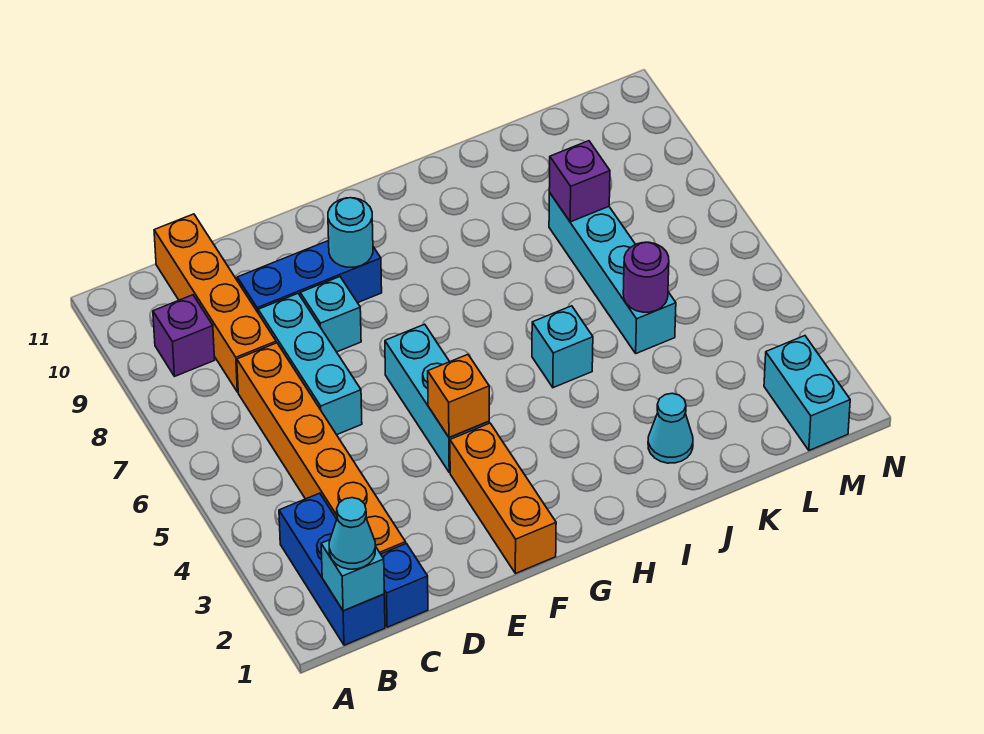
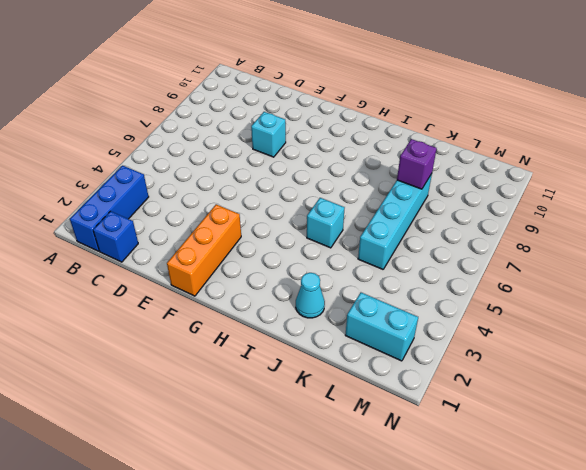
cyan brick L2:M2 level 1 -> cyan brick M1:M2 level 1
none -> purple brick B9 level 1
none -> orange brick C2:C7 level 1
none -> orange brick C8:C11 level 1

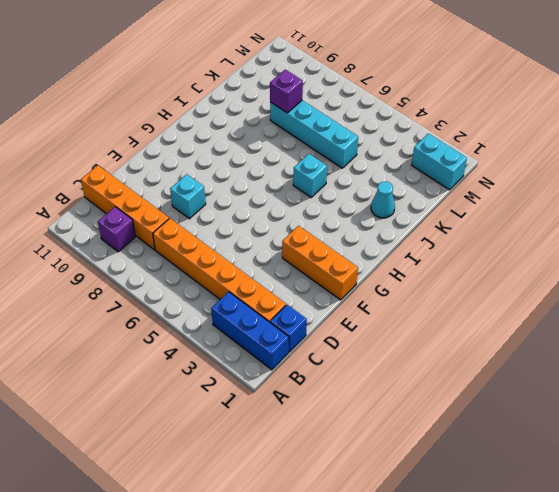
none -> cyan brick D6:D8 level 1
none -> blue brick D9:F9 level 1
none -> cyan brick F4:F6 level 1

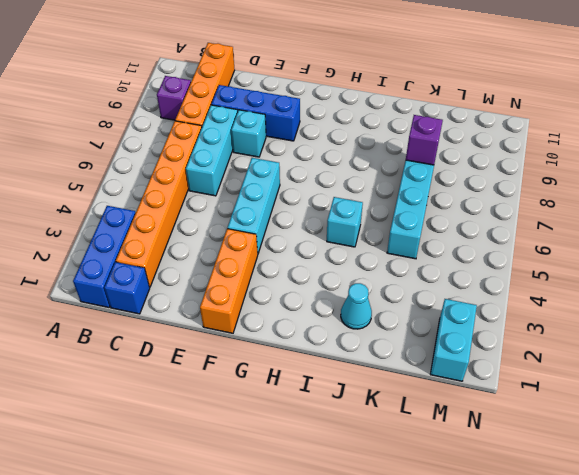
none -> cyan brick B1 level 2
none -> orange brick F4 level 2
none -> cyan round brick F9 level 2

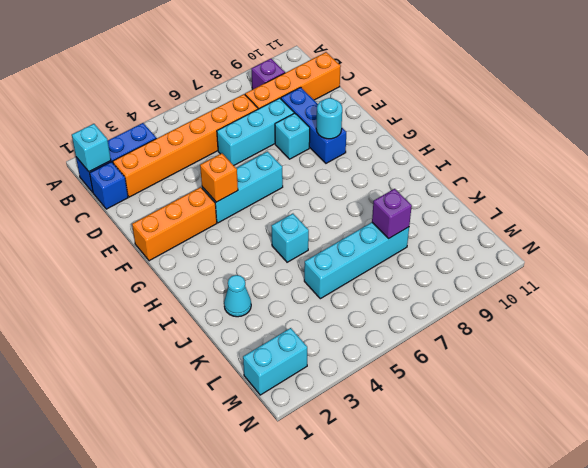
none -> purple round brick K5 level 2
none -> cyan cone B1 level 3

